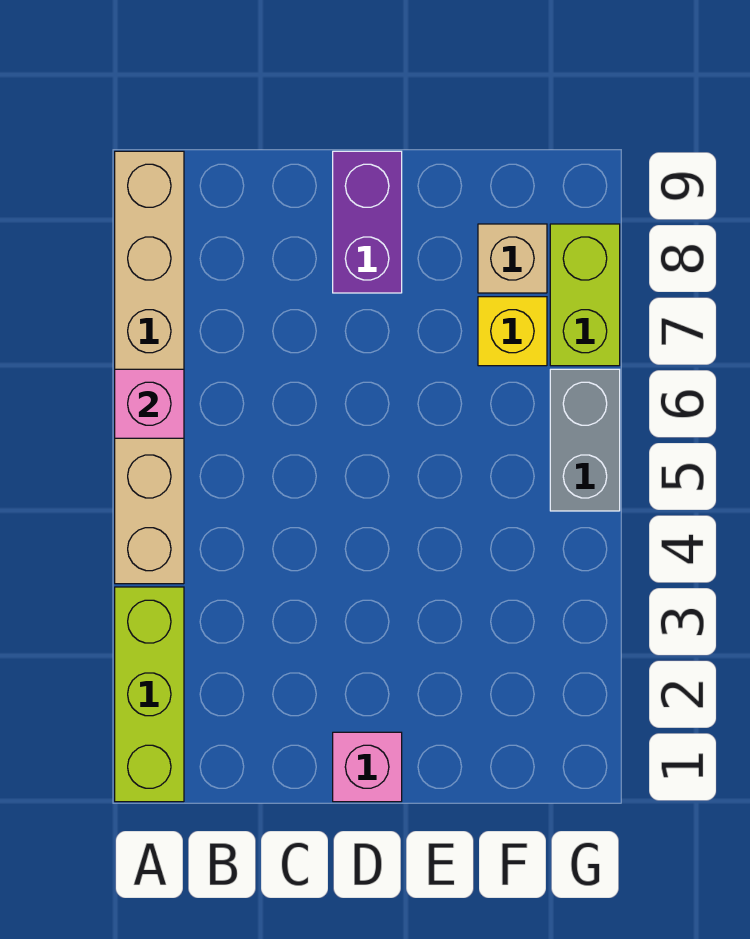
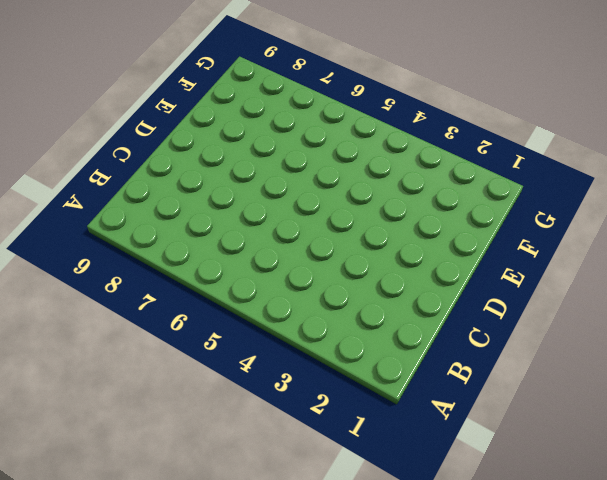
none -> lime brick A1:A3 level 1
none -> tan brick A4:A9 level 1

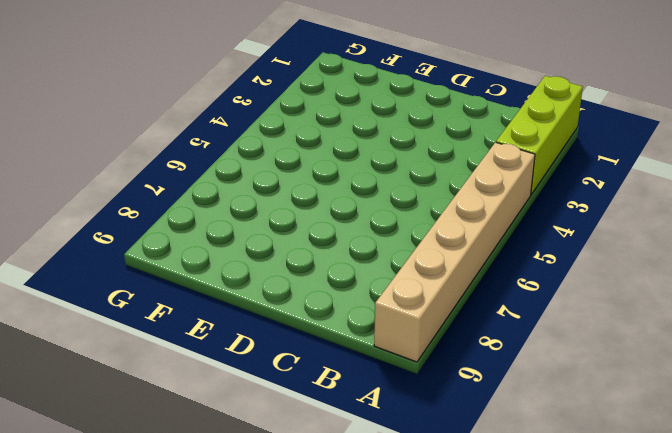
none -> pink brick D1 level 1
none -> purple brick D8:D9 level 1

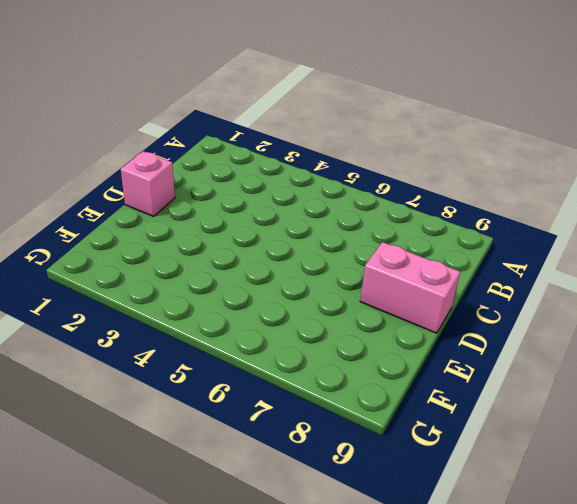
pink brick D8:D9 level 1 -> purple brick D8:D9 level 1
none -> lime brick A1:A3 level 1
none -> tan brick A4:A9 level 1

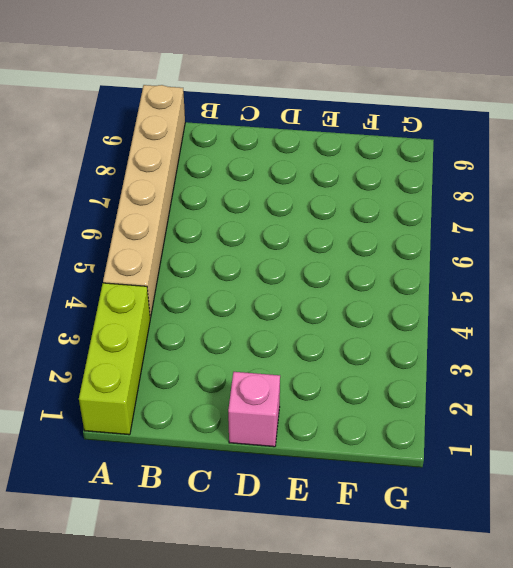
none -> purple brick D8:D9 level 1
none -> yellow brick F7 level 1

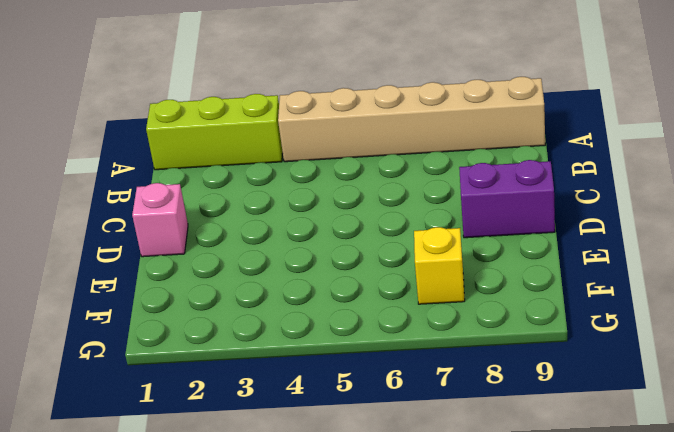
none -> tan brick F8 level 1
none -> grey brick G5:G6 level 1

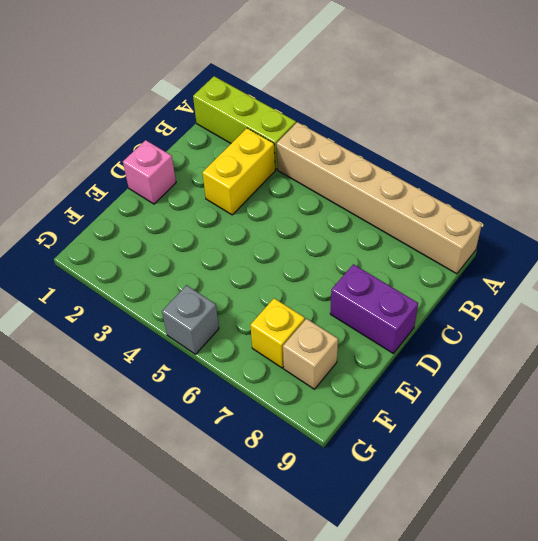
yellow brick B3:C3 level 1 -> none
grey brick G5 level 1 -> grey brick G5:G6 level 1
none -> lime brick G7:G8 level 1
none -> pink brick A6 level 2

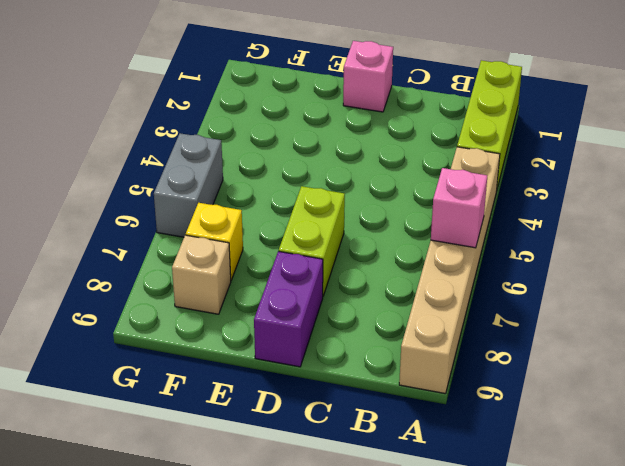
lime brick D6:D7 level 1 -> lime brick G7:G8 level 1

